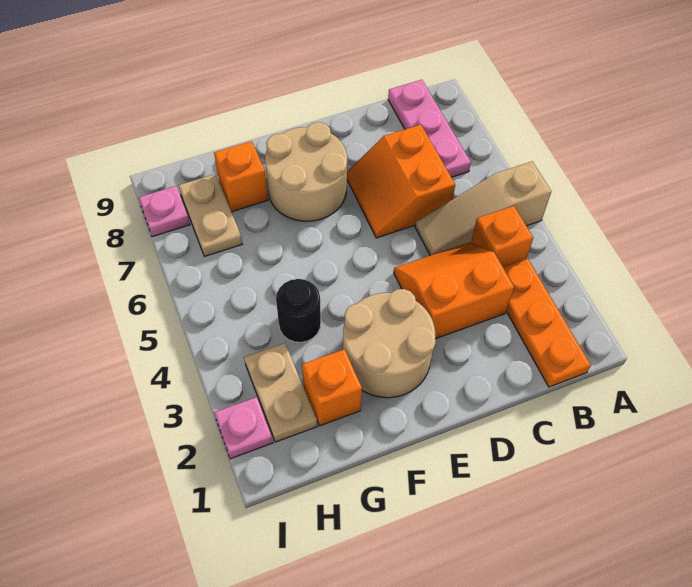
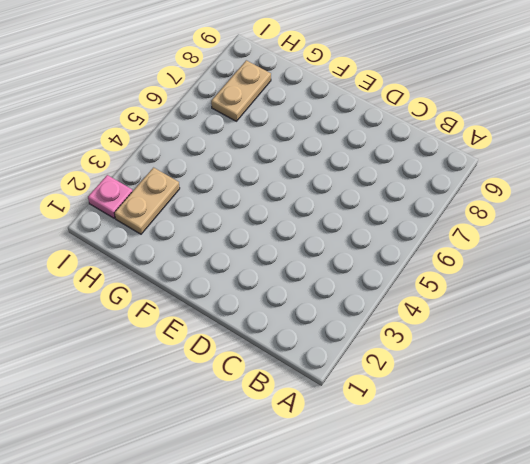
none -> tan slope A5:C5 level 1 top A
none -> orange plate B1:B3 level 1
none -> orange brick B4 level 1

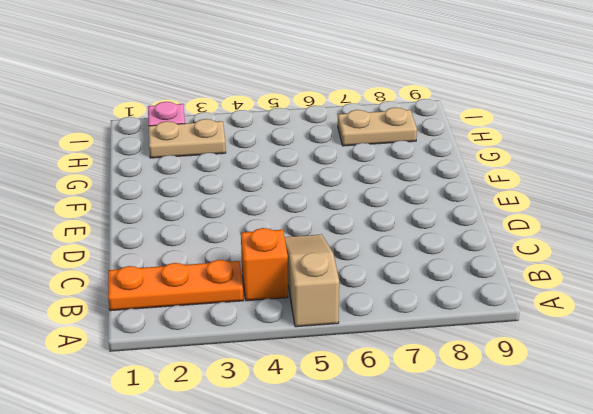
none -> pink plate B7:B9 level 1
none -> orange slope C3:D4 level 1 top 3
none -> orange slope C6:D7 level 1 top C

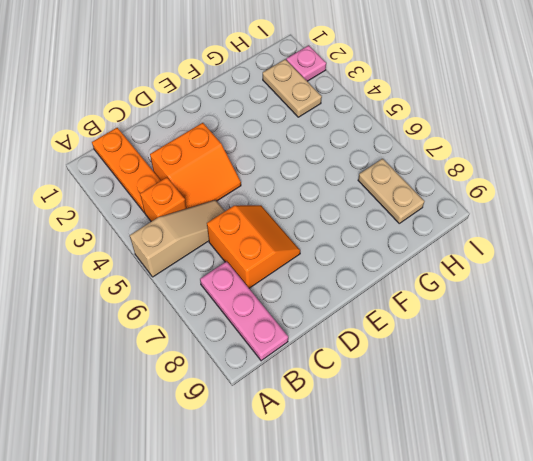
none -> tan round brick E2:F3 level 1
none -> tan round brick E7:F8 level 1
none -> orange brick G2 level 1

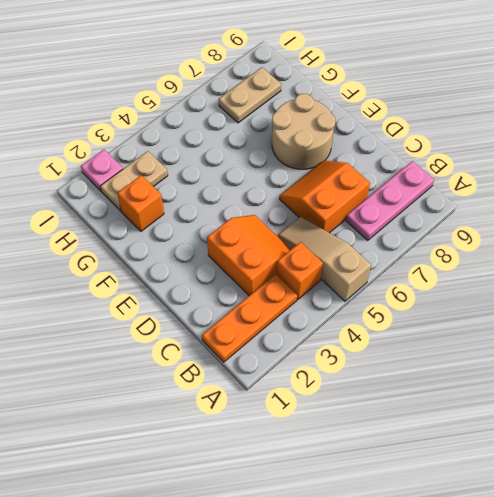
none -> tan round brick E2:F3 level 1
none -> black round brick G4 level 1
none -> orange brick G8 level 1

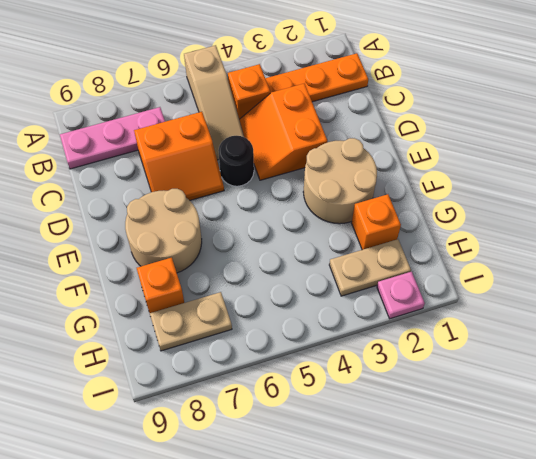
black round brick D5 level 1 -> black round brick G4 level 1
none -> pink plate I8 level 1

